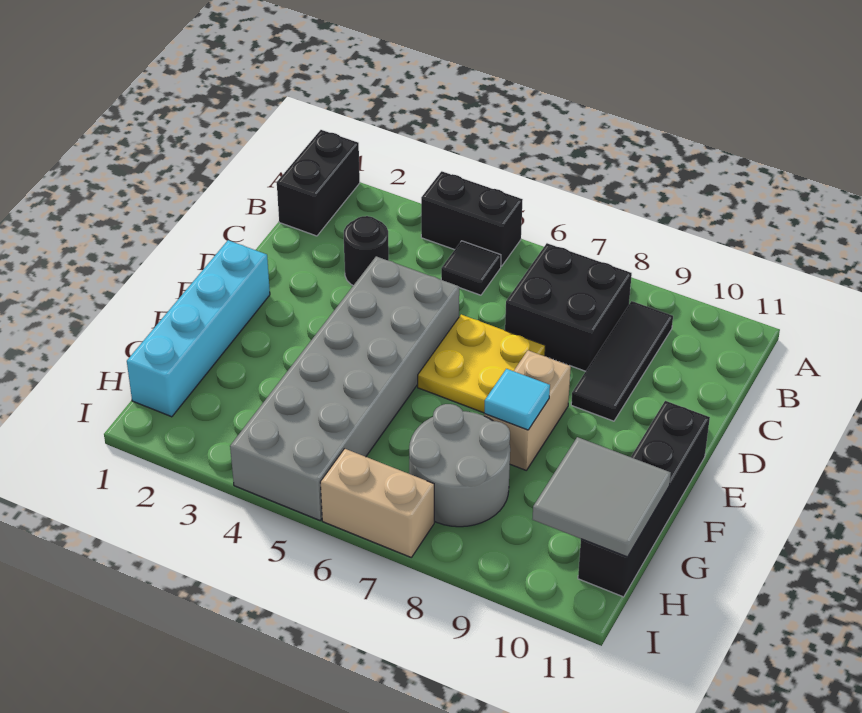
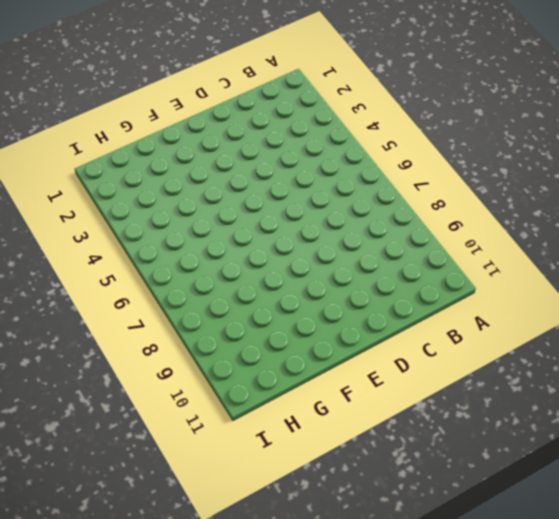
none -> black brick A1:B1 level 1
none -> black brick A4:A5 level 1
none -> black tile B5 level 1

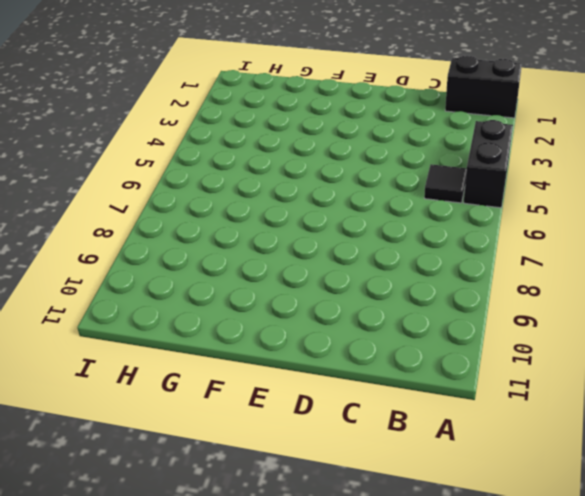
none -> black brick B7:C8 level 1
none -> black tile B9:D9 level 1
none -> black round brick C3 level 1

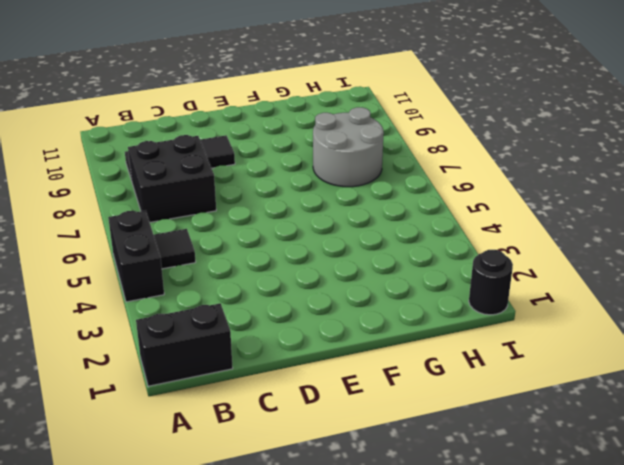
black round brick I1 level 1 -> black round brick C3 level 1
none -> grey brick D4:I5 level 1
none -> yellow plate D6:E7 level 1
none -> cyan brick E1:H1 level 1

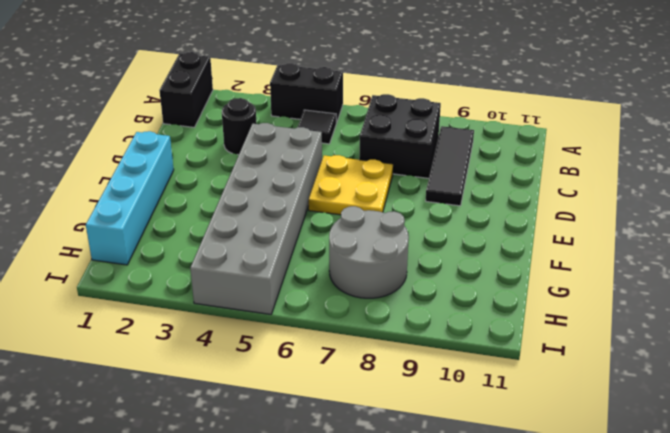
none -> tan brick E8:F8 level 1
none -> black brick E11:H11 level 1
none -> tan brick I6:I7 level 1

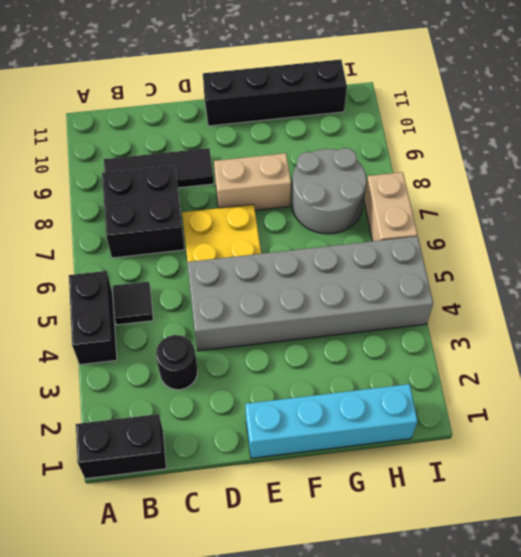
none -> cyan tile F8 level 2
none -> grey tile G10:H11 level 2

